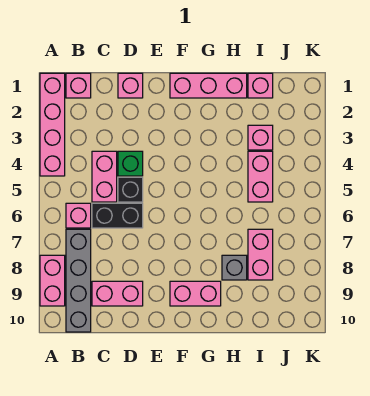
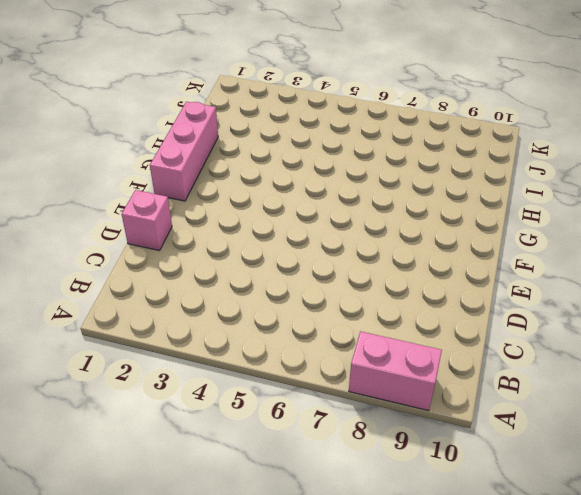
none -> pink brick A1:A4 level 1
none -> pink brick B1 level 1
none -> pink brick B6 level 1

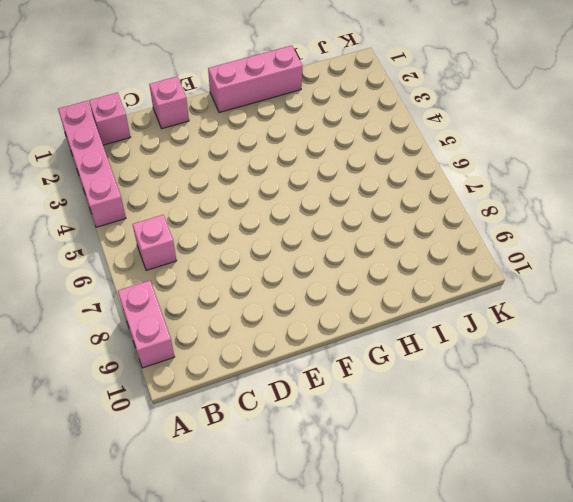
none -> grey brick B7:B10 level 1
none -> pink brick C4:C5 level 1
none -> black brick C6:D6 level 1

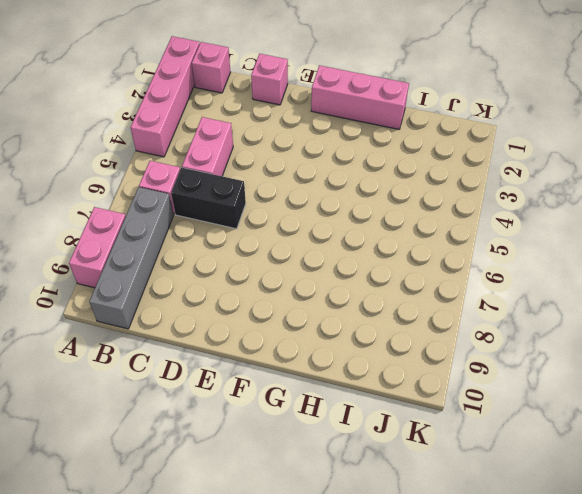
none -> pink brick C9:D9 level 1
none -> green brick D4 level 1
none -> black brick D5 level 1

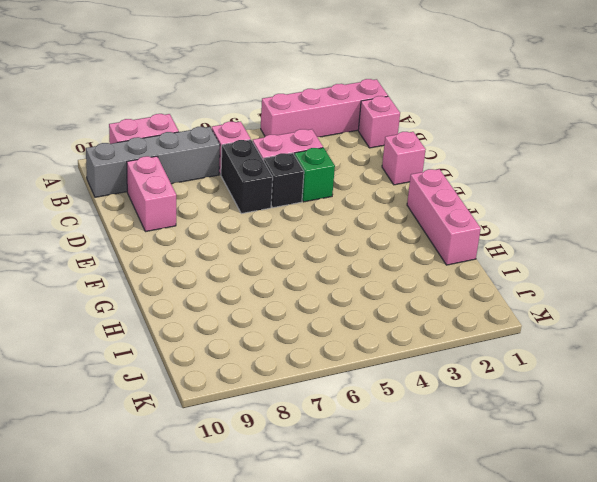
none -> pink brick F9:G9 level 1
none -> grey brick H8 level 1
none -> pink brick I1 level 1

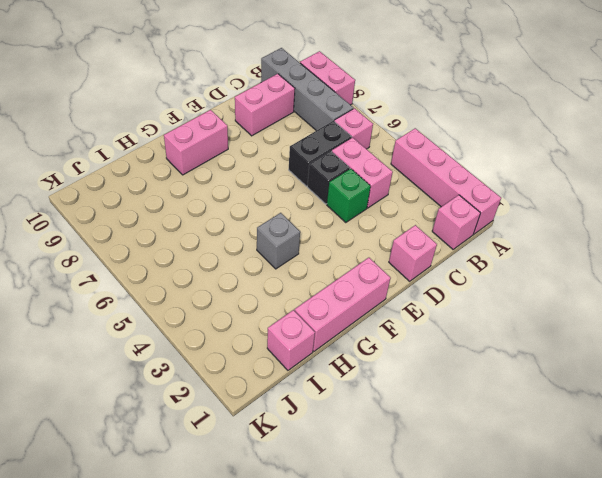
grey brick G4 level 1 -> grey brick H8 level 1
none -> pink brick I3 level 1
none -> pink brick I4:I5 level 1
none -> pink brick I7:I8 level 1

